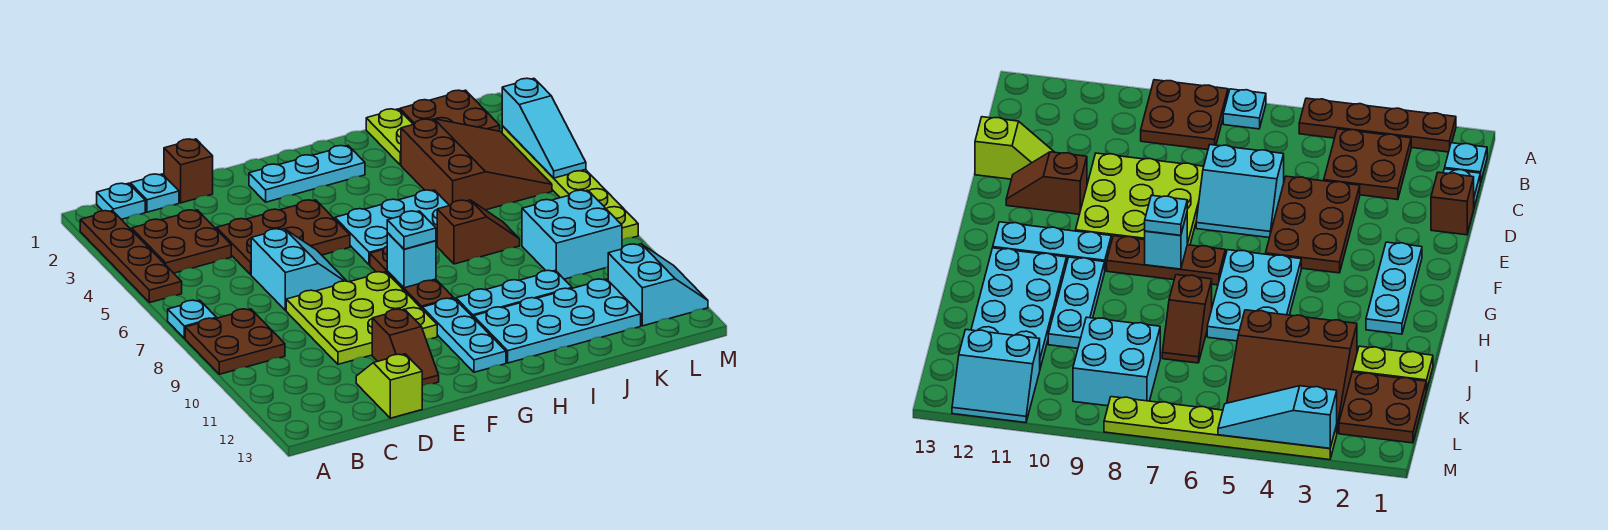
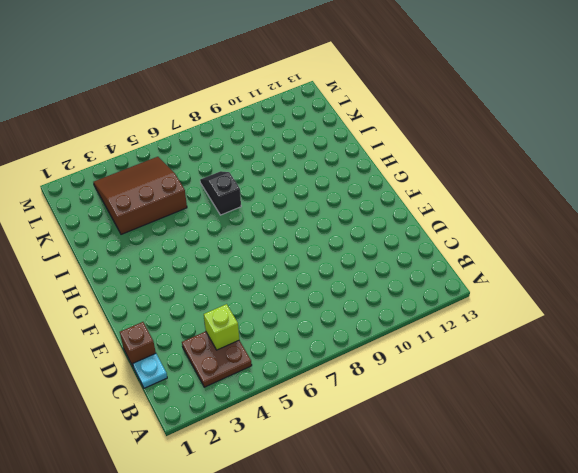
lime brick C4 level 2 -> none
black slope I7:J7 level 1 top I -> brown slope I7:J7 level 1 top I
none -> brown plate A2:A5 level 1
none -> cyan plate A7 level 1
none -> brown plate A8:B9 level 1

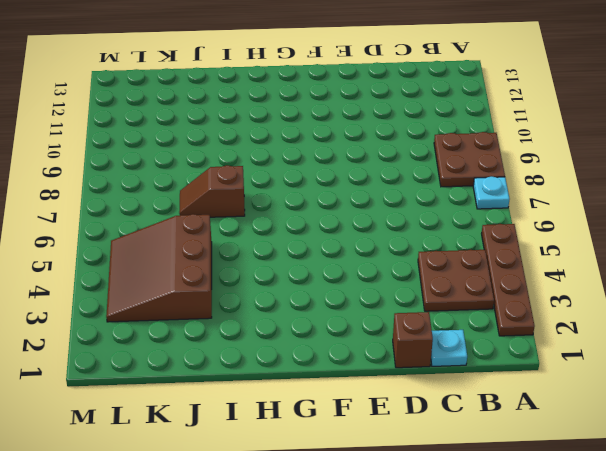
none -> cyan plate B1 level 1
none -> brown plate D4:F5 level 1
none -> cyan slope D6:E7 level 1 top D

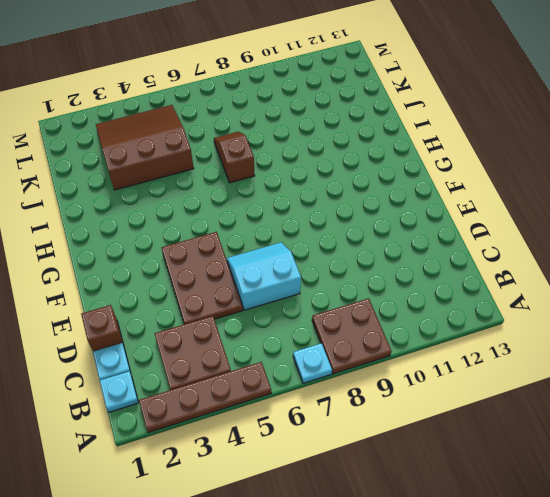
none -> lime plate D8:F10 level 1
none -> lime slope D12:D13 level 1 top 13
none -> brown slope E11:E12 level 1 top 11

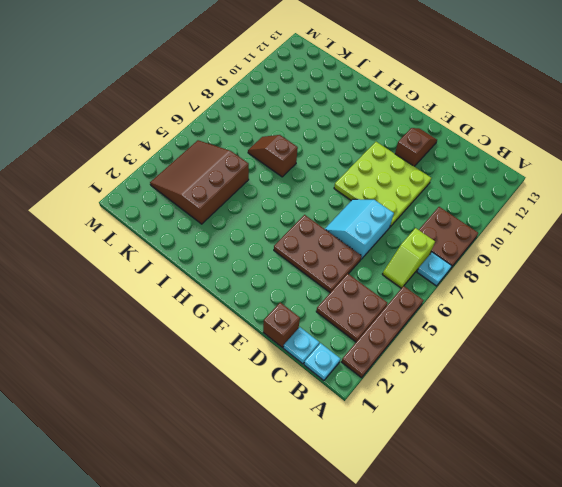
lime slope B6:B7 level 1 top 7 -> lime slope D12:D13 level 1 top 13
none -> cyan plate F2:H2 level 1
none -> cyan plate G5:I6 level 1
none -> brown plate G7:G9 level 1

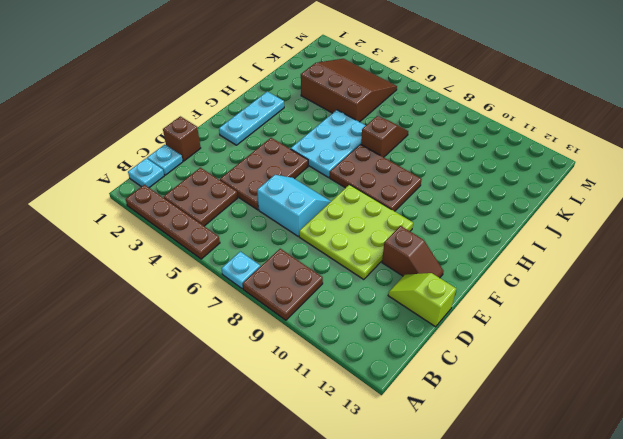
brown plate G7:H9 level 1 -> brown plate G7:G9 level 1
none -> cyan plate G10:G12 level 1
none -> cyan plate H10:J10 level 1
none -> cyan plate H11:K12 level 1

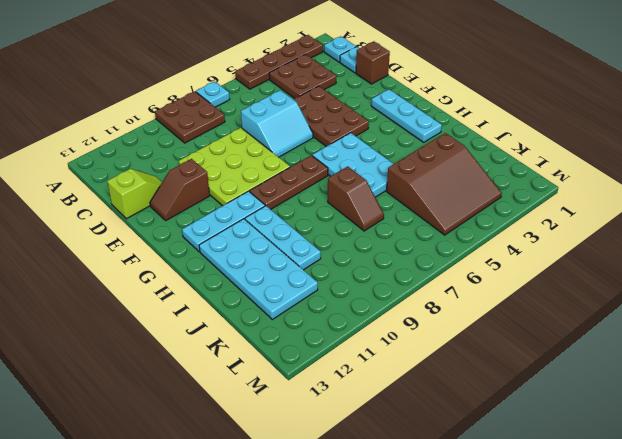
none -> lime plate J1:J2 level 1
none -> brown plate K1:L2 level 1
none -> cyan brick K8:L9 level 1

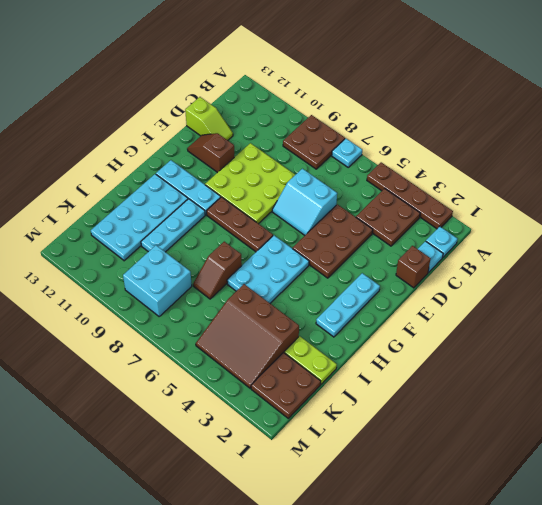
none -> cyan slope L11:M12 level 1 top L
none -> lime plate M3:M8 level 1
none -> cyan brick G8 level 2

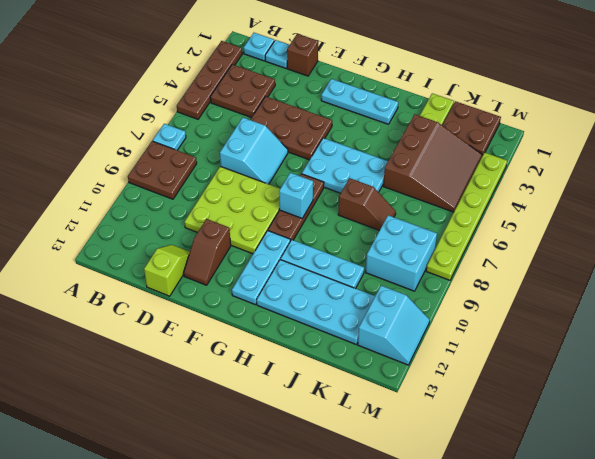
none -> cyan slope M3:M5 level 2 top 3
none -> cyan plate G8 level 3

